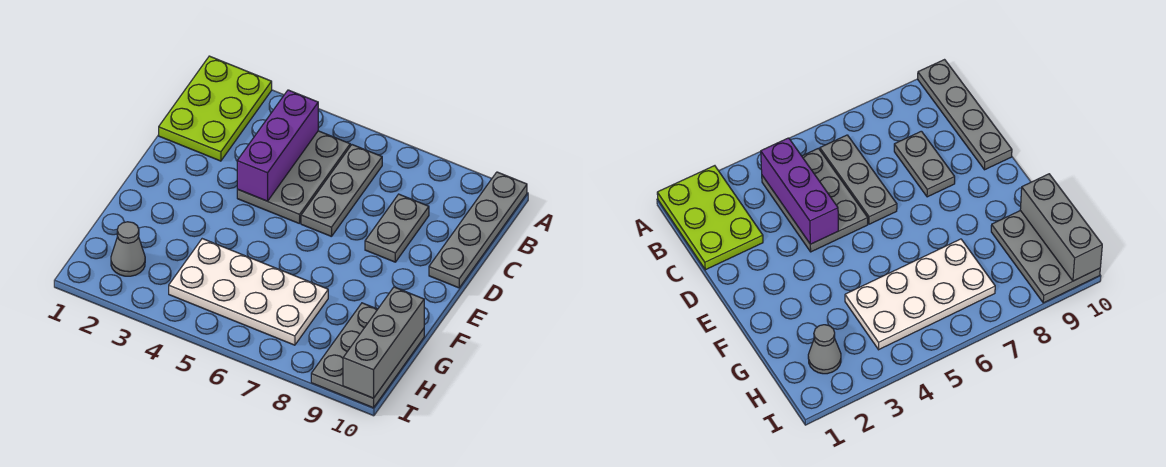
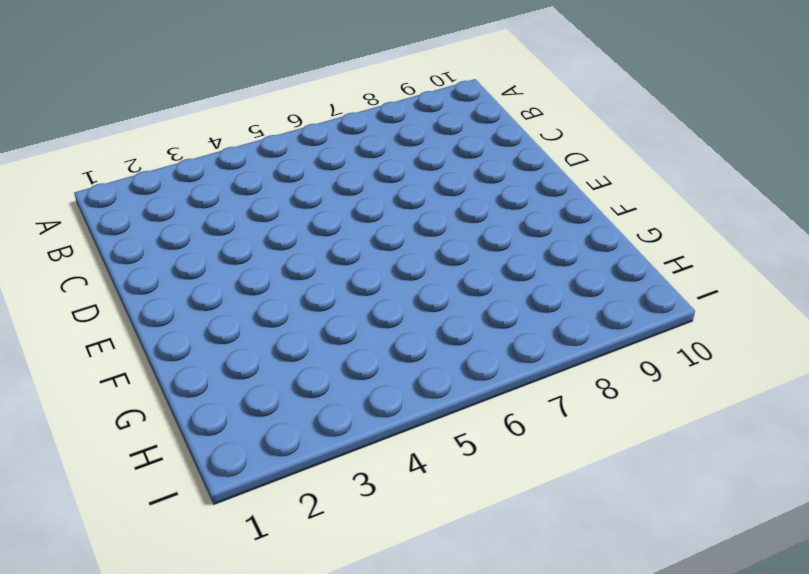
none -> lime plate A1:C2 level 1
none -> grey plate A10:D10 level 1

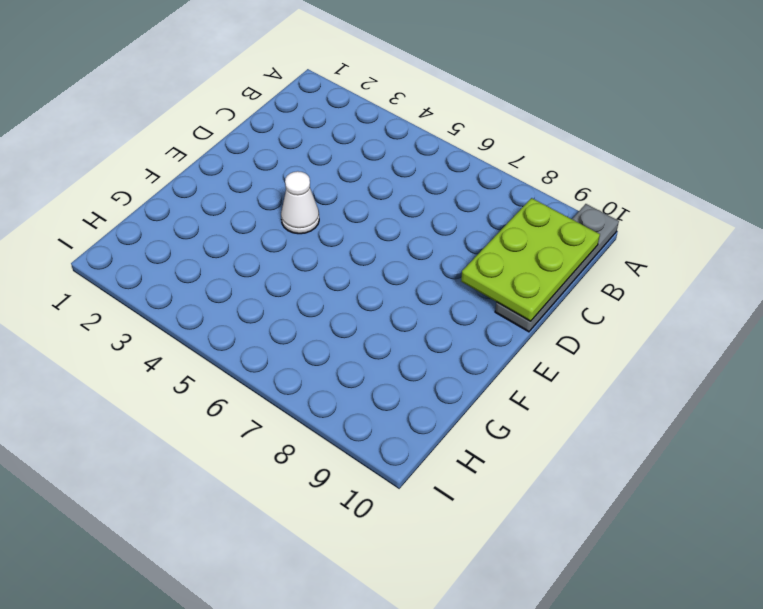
lime plate B9:D10 level 2 -> lime plate A1:C2 level 1
white cone E4 level 1 -> none
none -> grey plate B4:D5 level 1
none -> grey plate B6:D6 level 1

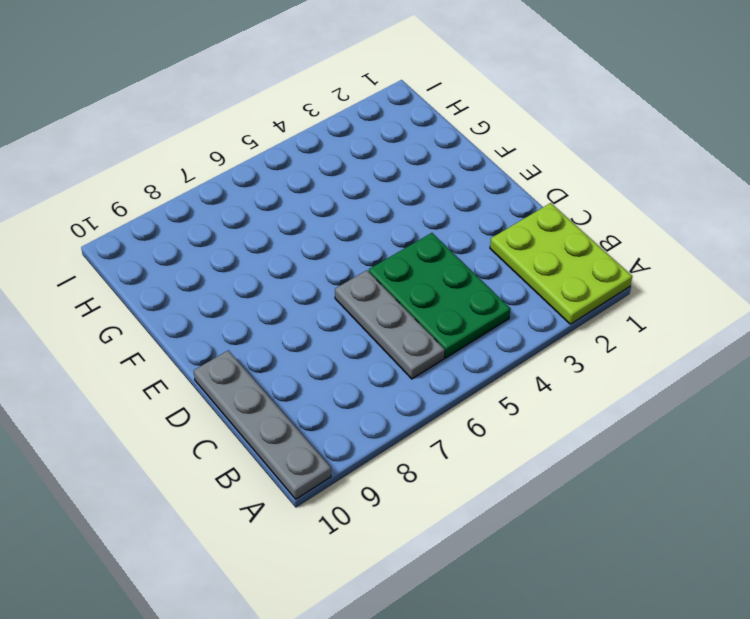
green plate B4:D5 level 1 -> grey plate B4:D5 level 1
none -> grey plate C8:D8 level 1
none -> white plate G4:H7 level 1

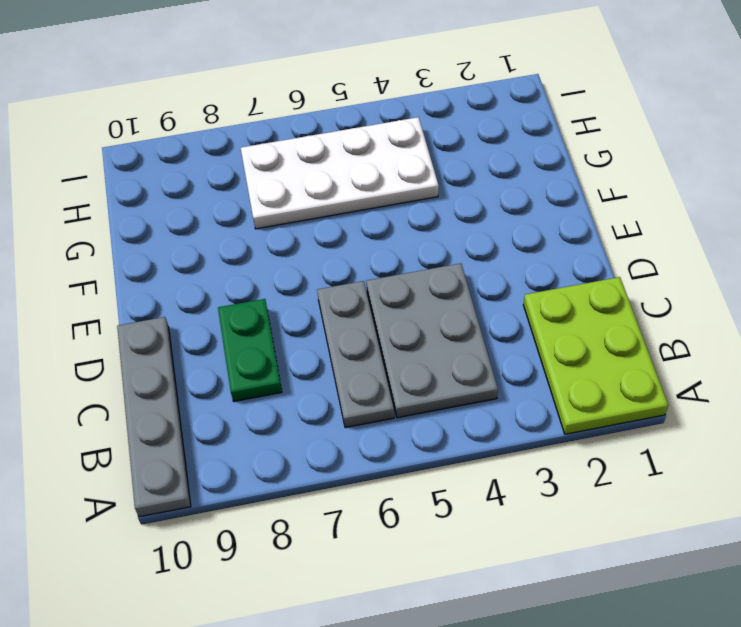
green plate C8:D8 level 1 -> grey plate C8:D8 level 1
none -> grey plate G9:I10 level 1
none -> grey cone H2 level 1

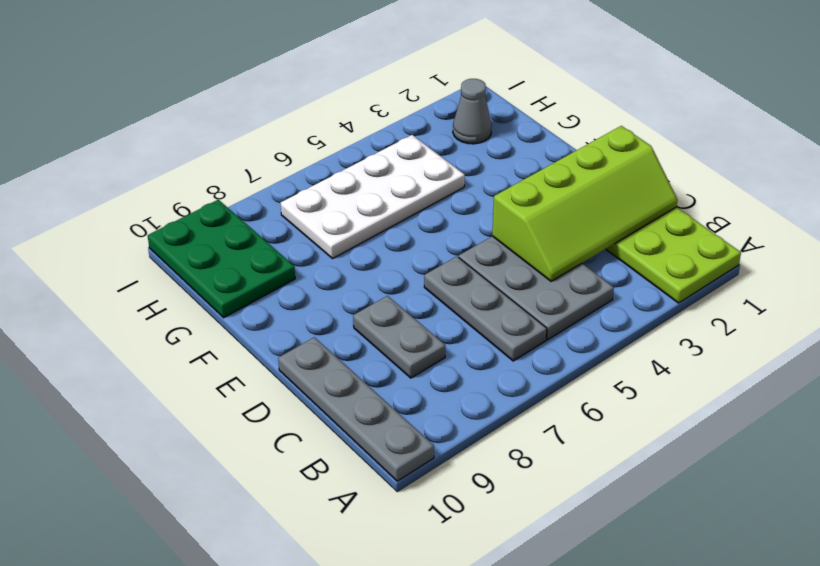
lime slope C1:D4 level 2 top D -> purple brick B4:D4 level 2
green plate G9:I10 level 1 -> grey plate G9:I10 level 1
none -> grey brick G10:I10 level 2

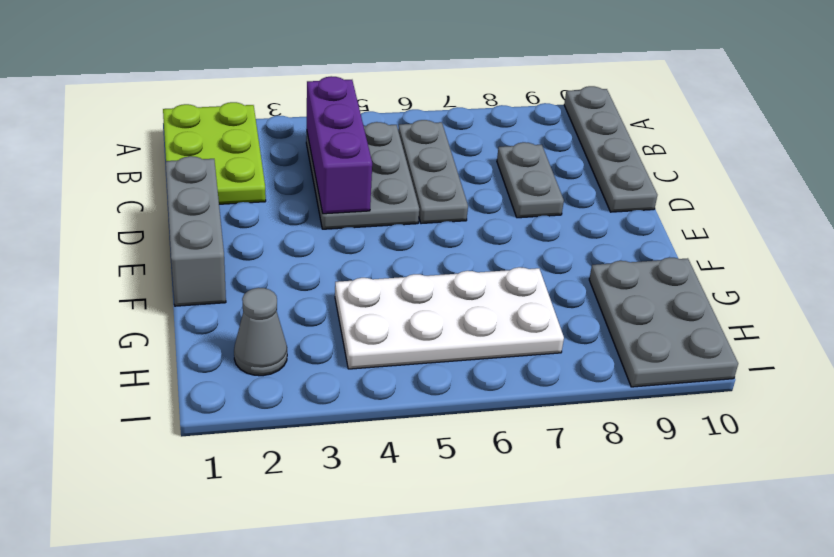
grey brick D1:F1 level 1 -> grey brick G10:I10 level 2

